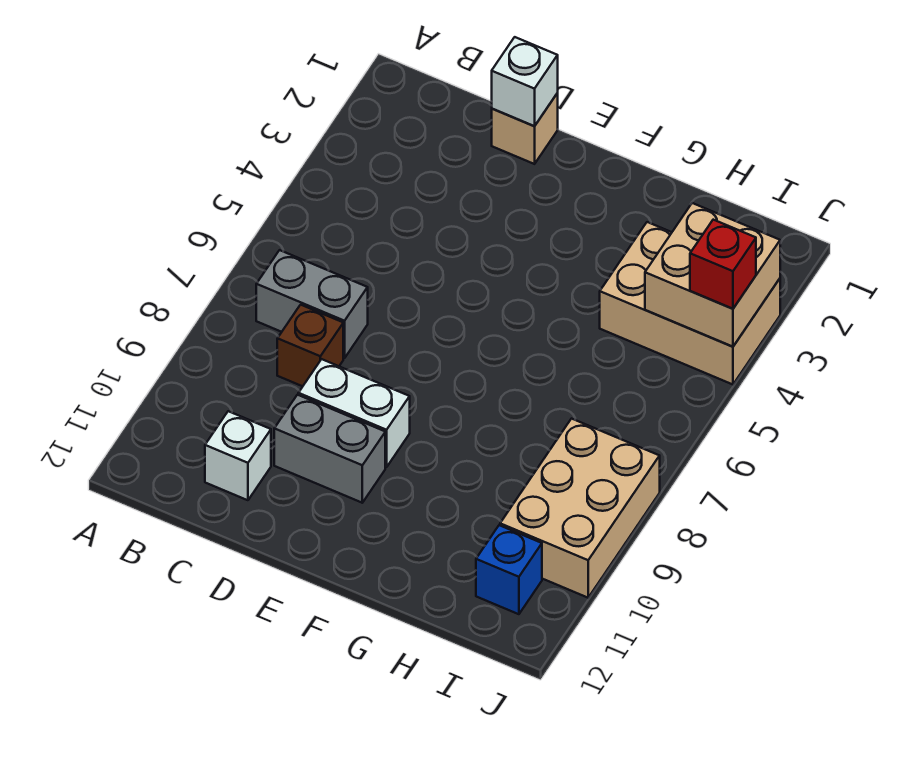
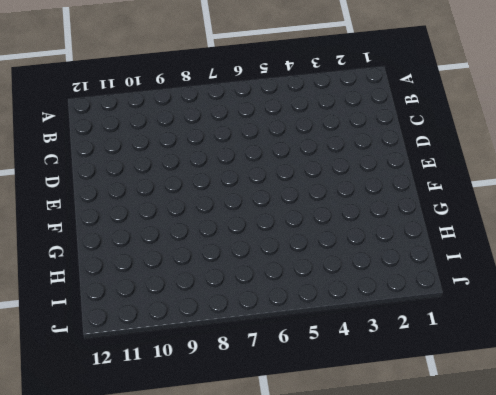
none -> grey brick B7:C7 level 1
none -> brown brick C8 level 1
none -> white brick C11 level 1

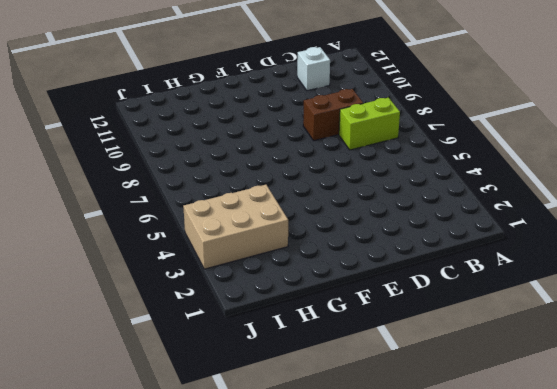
lime brick B7:C7 level 1 -> grey brick B7:C7 level 1
brown brick C8:D8 level 1 -> brown brick C8 level 1
none -> tan brick D1 level 1
none -> white brick D9:E9 level 1
none -> grey brick D10:E10 level 1

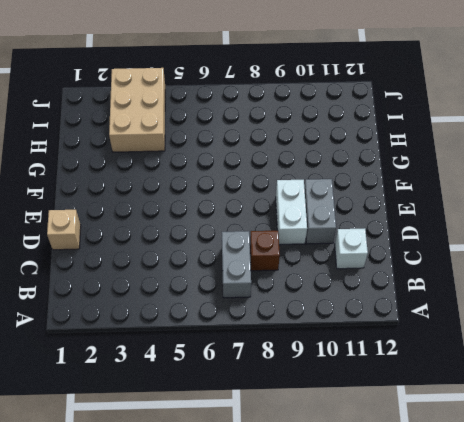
none -> tan brick I8:J10 level 1
none -> blue brick I11 level 1
none -> white brick D1 level 2

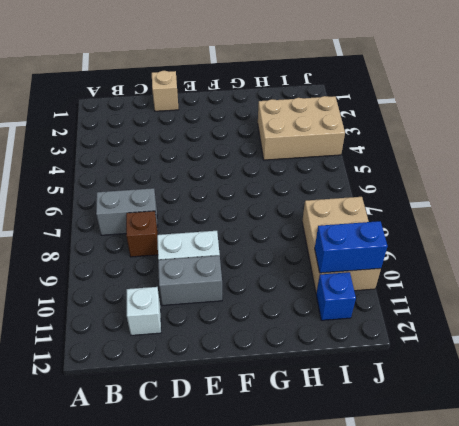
blue brick I10:J10 level 2 -> none
none -> white brick D1 level 2
none -> tan brick I3:J4 level 2
none -> red brick J4 level 3

